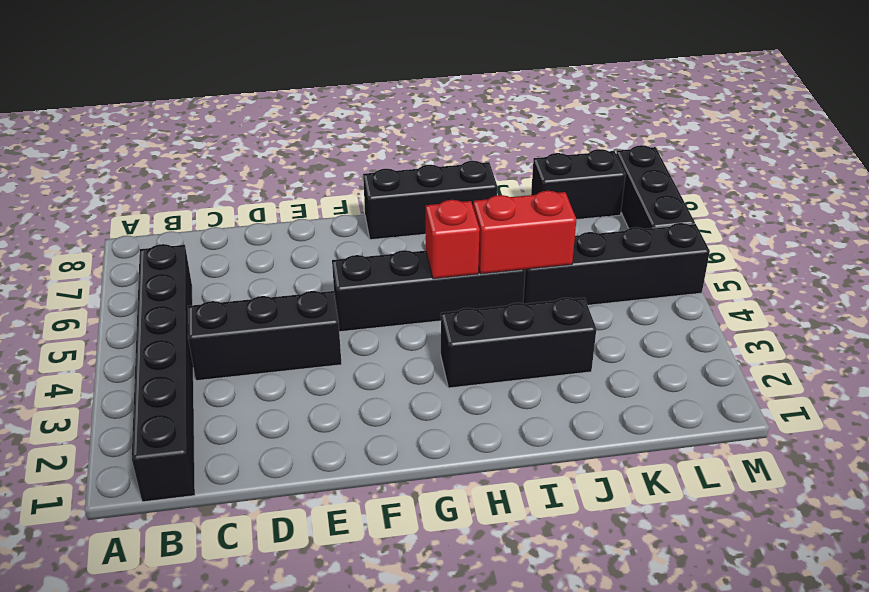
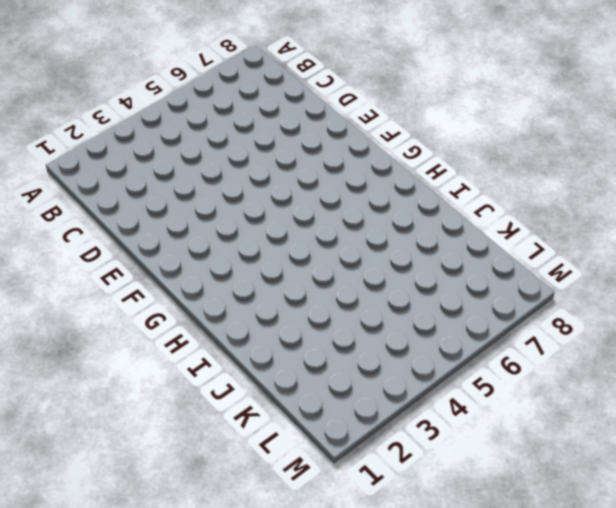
none -> black brick B1:B6 level 1
none -> black brick C4:E4 level 1

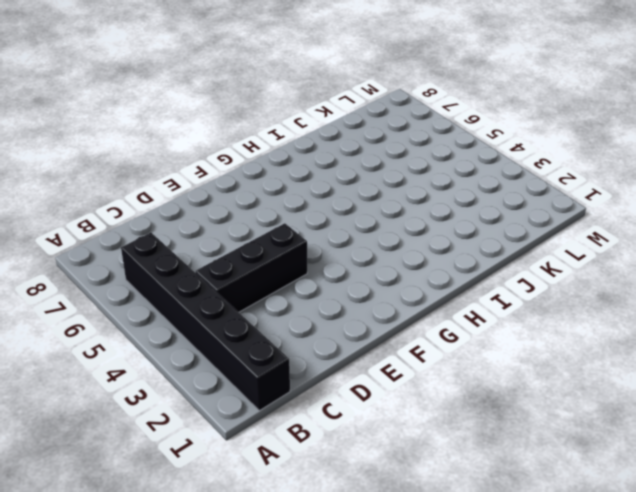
none -> black brick F5:I5 level 1
none -> black brick G8:I8 level 1

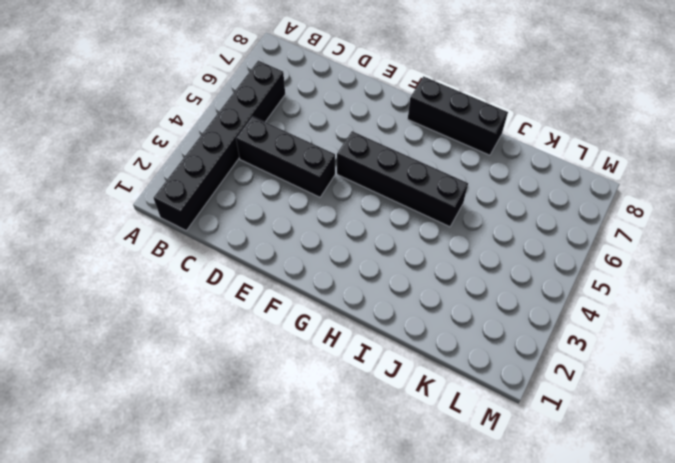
none -> black brick H3:J3 level 1
none -> black brick J5:M5 level 1

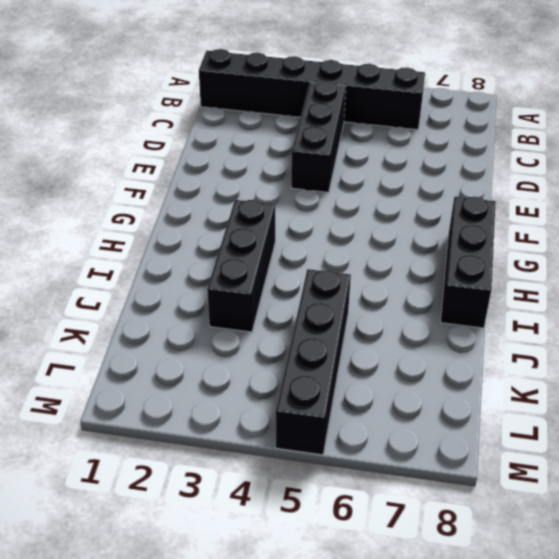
none -> black brick F5:I5 level 1
none -> black brick K8:L8 level 1

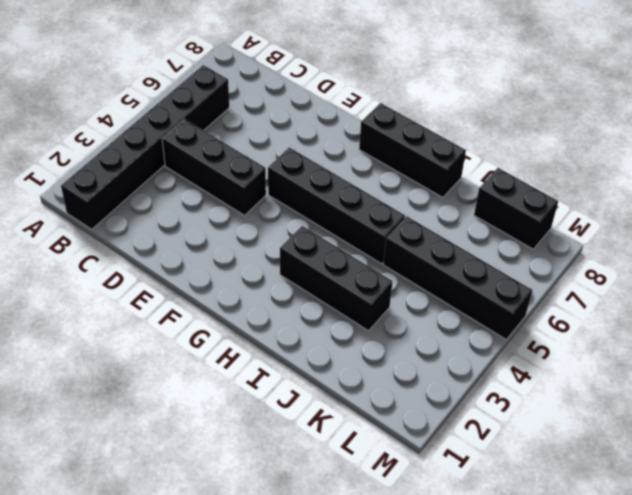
none -> black brick M6:M8 level 1
none -> red brick H5 level 2

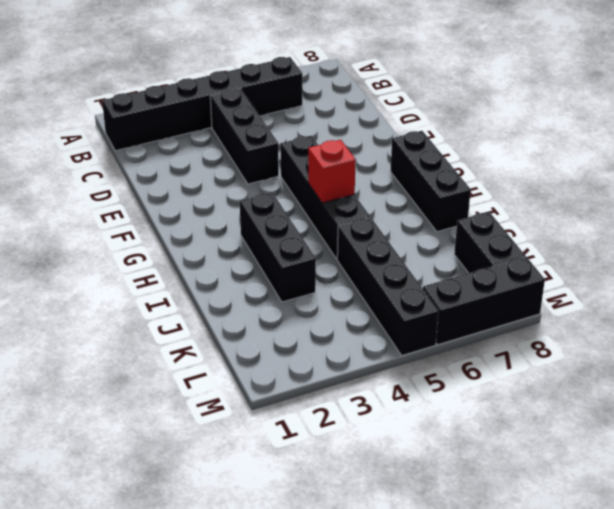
none -> red brick I5:J5 level 2

